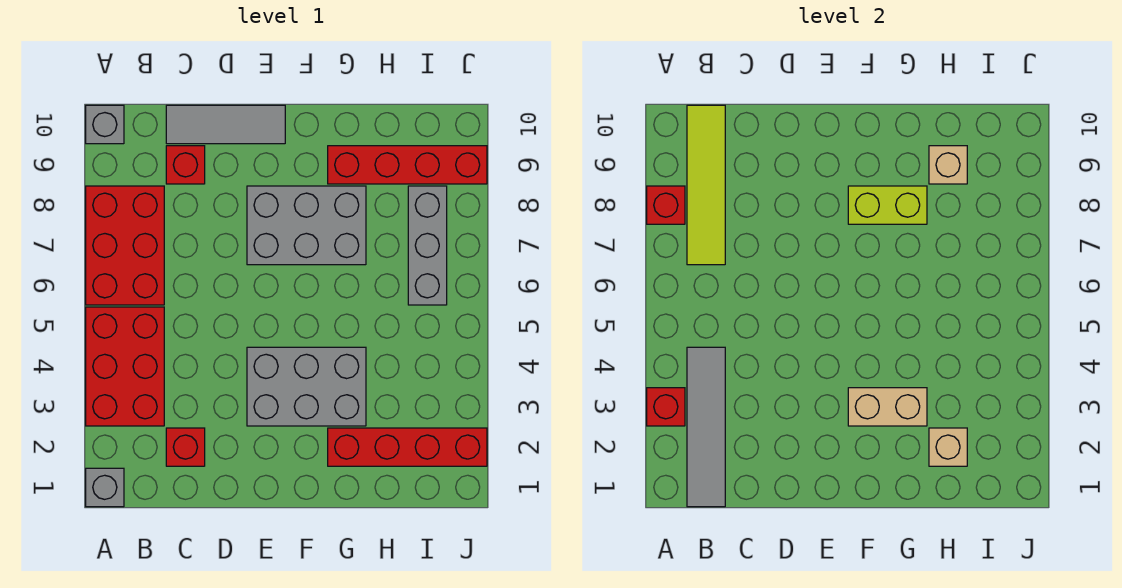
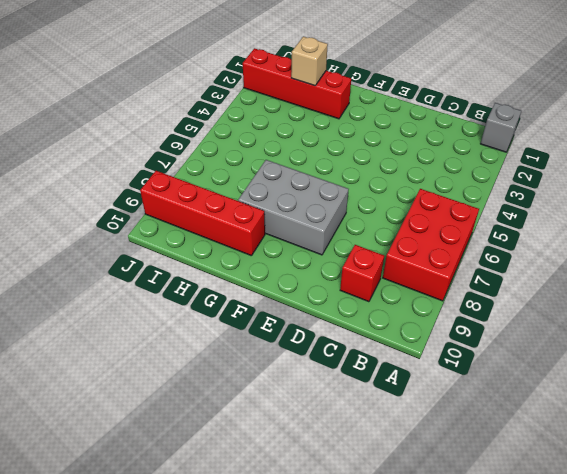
none -> red brick A3:B5 level 1
none -> grey brick A10 level 1
none -> red brick C2 level 1

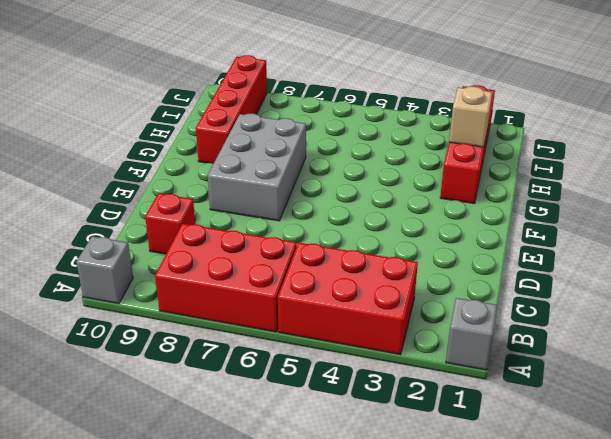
none -> red brick C2 level 1
none -> grey tile C10:E10 level 1
none -> grey brick E3:G4 level 1

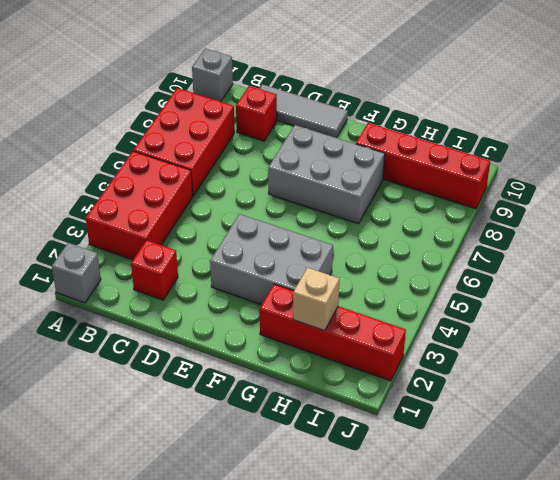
none -> grey brick I6:I8 level 1
none -> red brick A3 level 2
none -> red brick A8 level 2

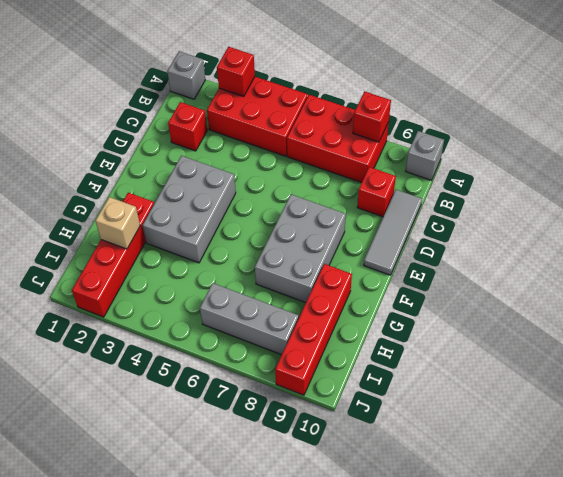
none -> grey tile B1:B4 level 2
none -> lime tile B7:B10 level 2
none -> tan brick F3:G3 level 2

